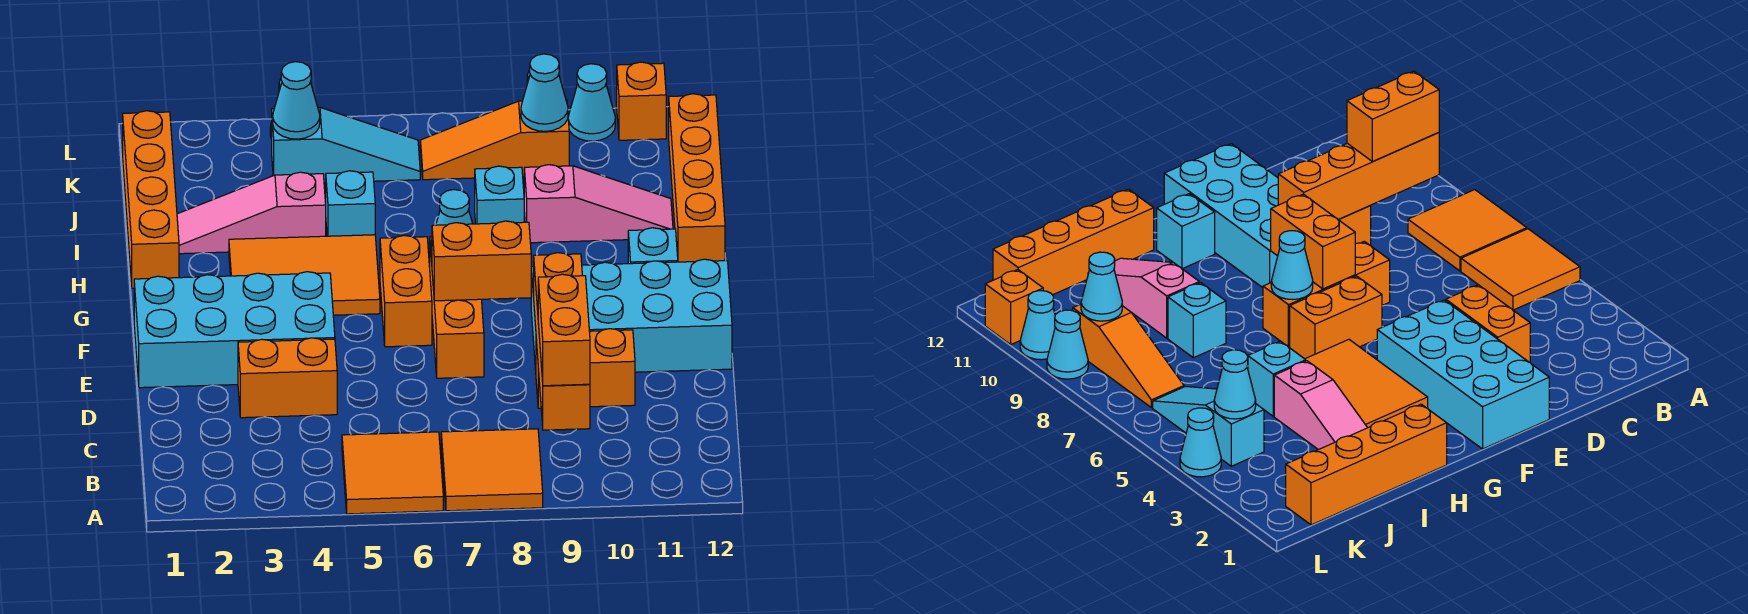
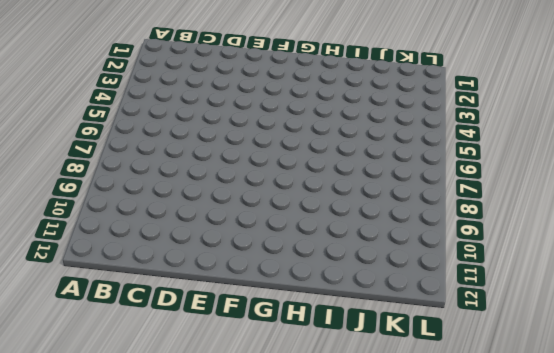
none -> orange tile A5:B6 level 1
none -> orange tile A7:B8 level 1
none -> orange brick D3:D4 level 1

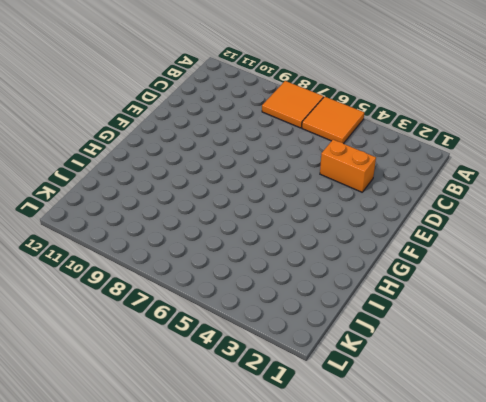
none -> orange brick D9:D10 level 1
none -> cyan brick E1:F4 level 1
none -> orange brick E7:G7 level 1

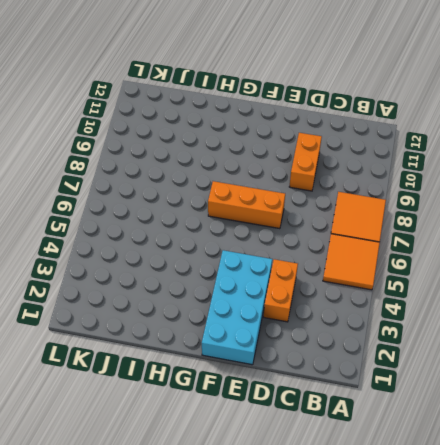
none -> cyan brick E9:F12 level 1
none -> orange brick F6:G6 level 1
none -> orange tile G3:H5 level 1

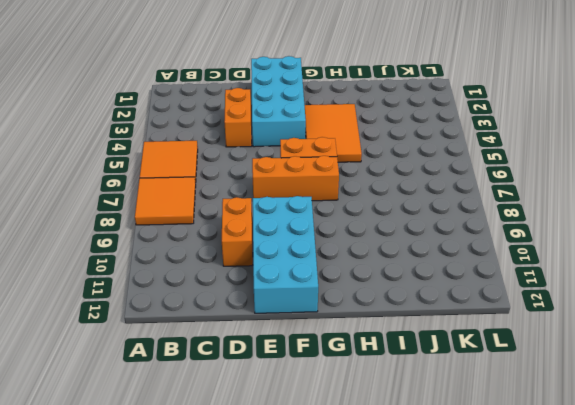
none -> cyan brick G11 level 1
none -> orange brick H1:K1 level 1
none -> orange brick H12:K12 level 1

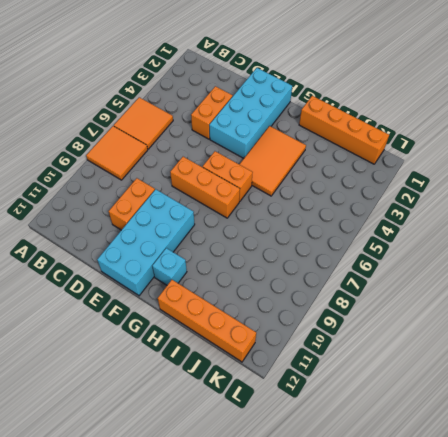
none -> pink slope I2:I4 level 1 top 4
none -> cyan brick I5 level 1
none -> cyan brick I8 level 1

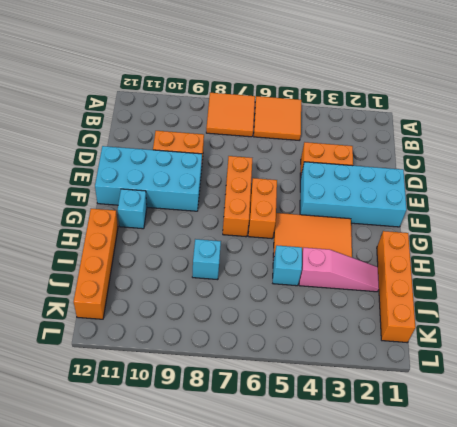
none -> pink slope I9:I11 level 1 top 9
none -> cyan slope K4:K6 level 1 top 4
none -> orange slope K7:K9 level 1 top 9

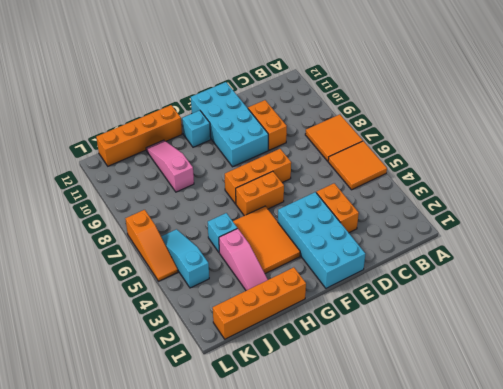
orange slope L5:L7 level 1 top 7 -> orange slope K7:K9 level 1 top 9
none -> cyan brick I8 level 1
none -> cyan cone L4 level 1
none -> cyan cone L9 level 1

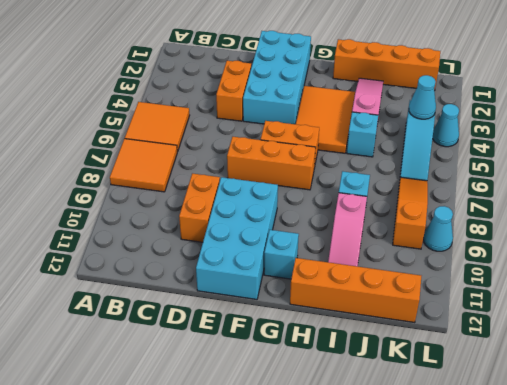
none -> cyan cone L10 level 1
none -> orange brick L11 level 1
none -> orange brick B9:E9 level 2

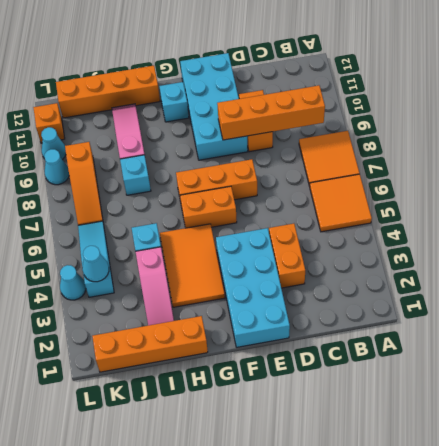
none -> orange brick F7:F8 level 2
none -> cyan cone G7 level 2
none -> cyan cone K9 level 2

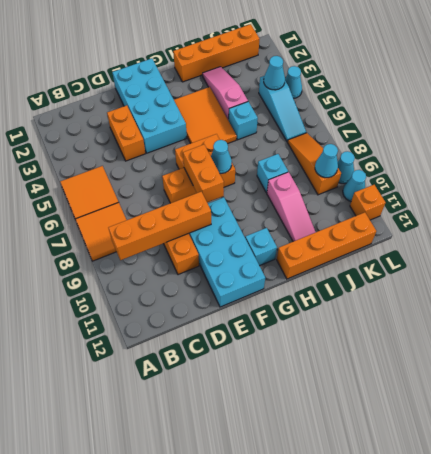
none -> orange brick B9:C9 level 3

